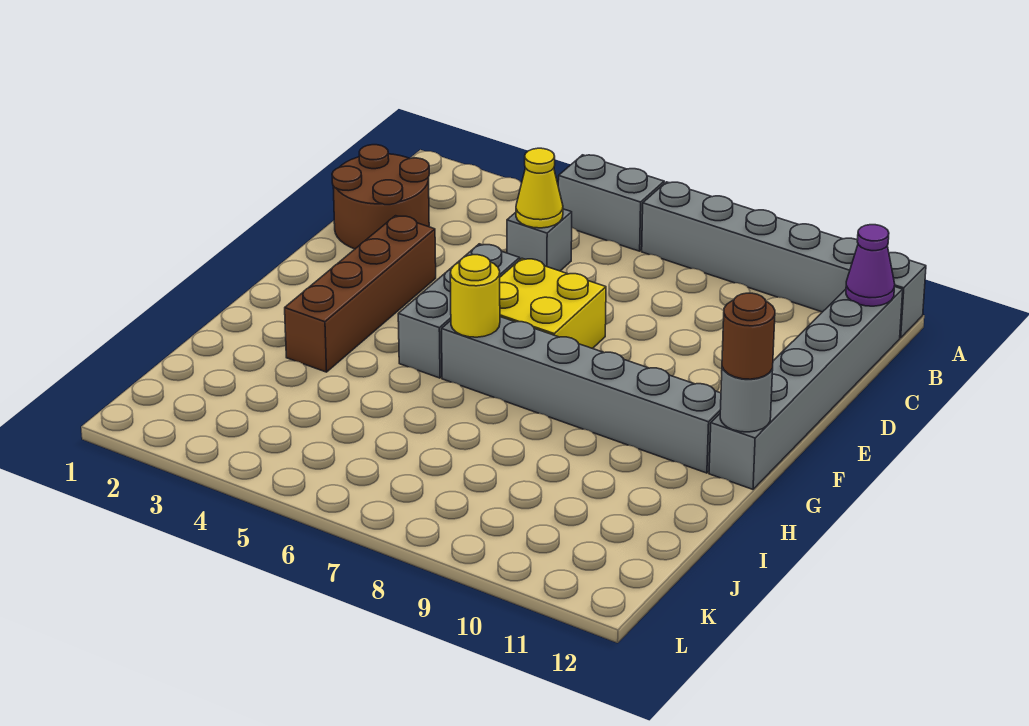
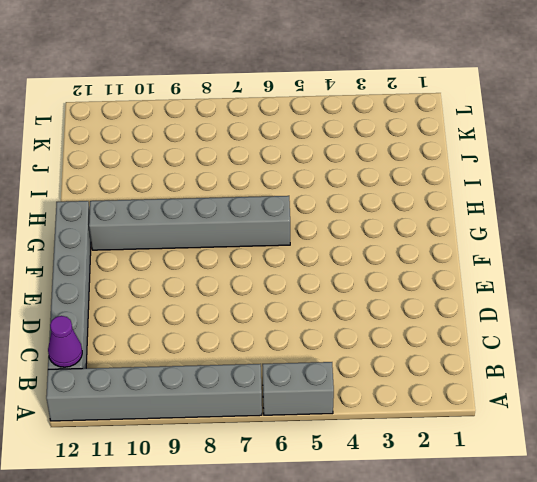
none -> brown round brick C1:D2 level 1
none -> grey brick C5 level 1
none -> brown brick E3:H3 level 1

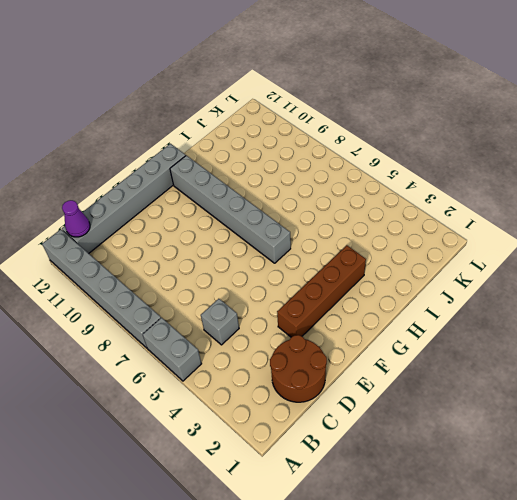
none -> grey brick E5:G5 level 1
none -> yellow brick E6:F7 level 1
none -> yellow cone C5 level 2

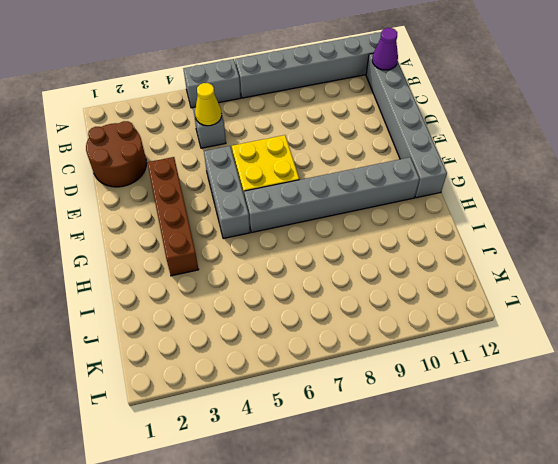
none -> yellow round brick G6 level 2
none -> grey round brick G12 level 2
none -> brown round brick G12 level 3

